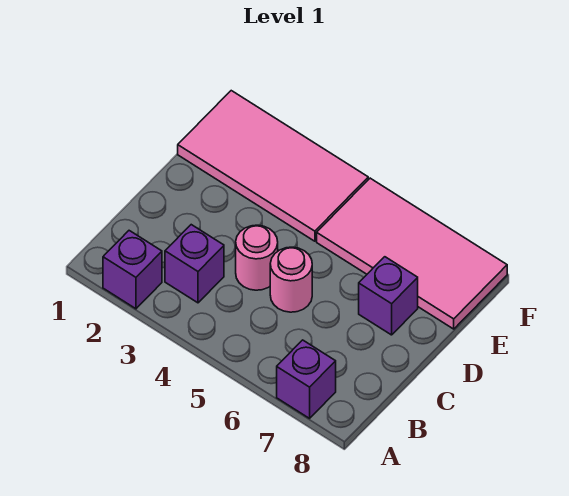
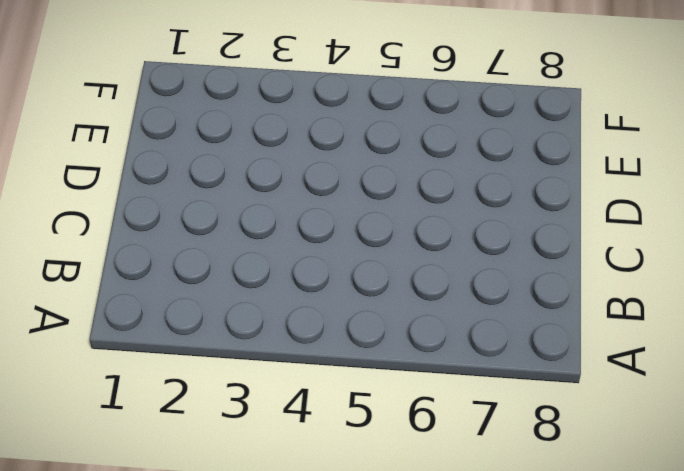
none -> purple brick A2 level 1
none -> purple brick A7 level 1

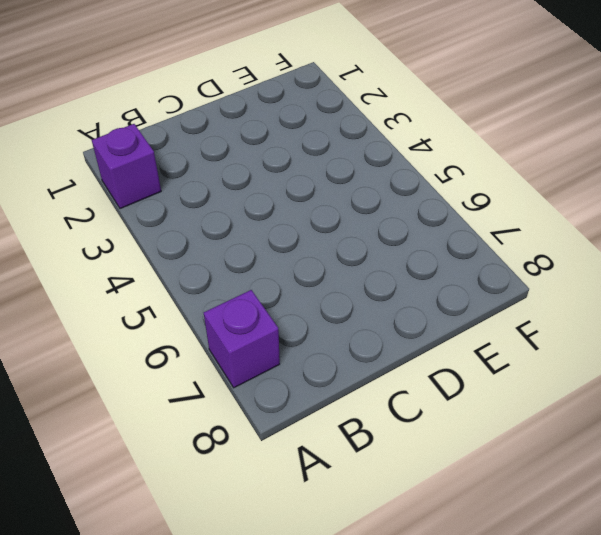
none -> purple brick B3 level 1
none -> pink round brick C4 level 1

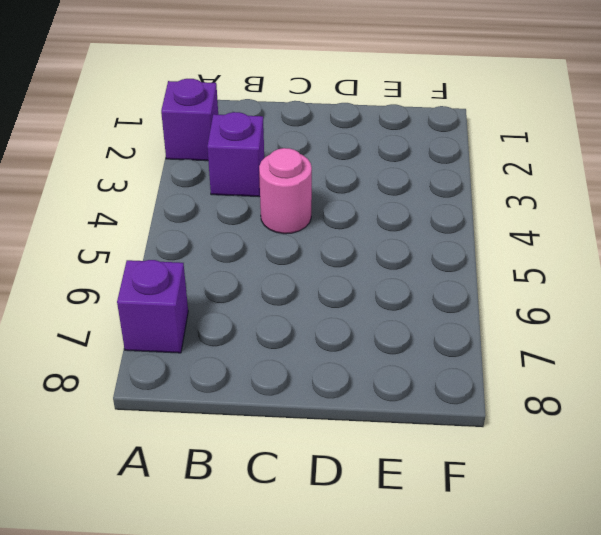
none -> pink round brick C5 level 1
none -> purple brick D7 level 1

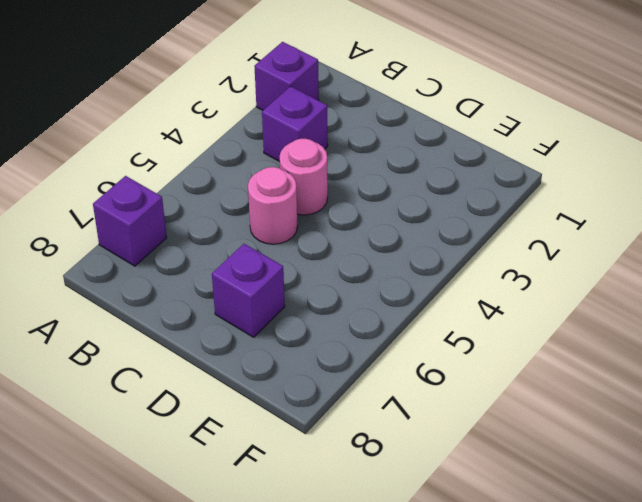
none -> pink tile E1:F4 level 1
none -> pink tile E5:F8 level 1

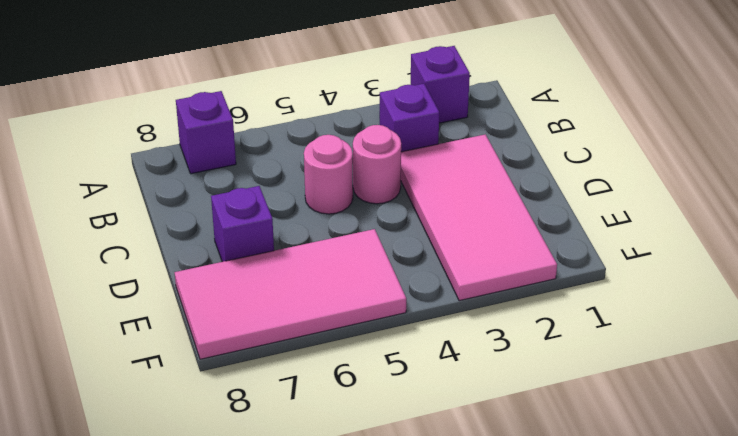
pink tile C2:F3 level 1 -> pink tile E1:F4 level 1

